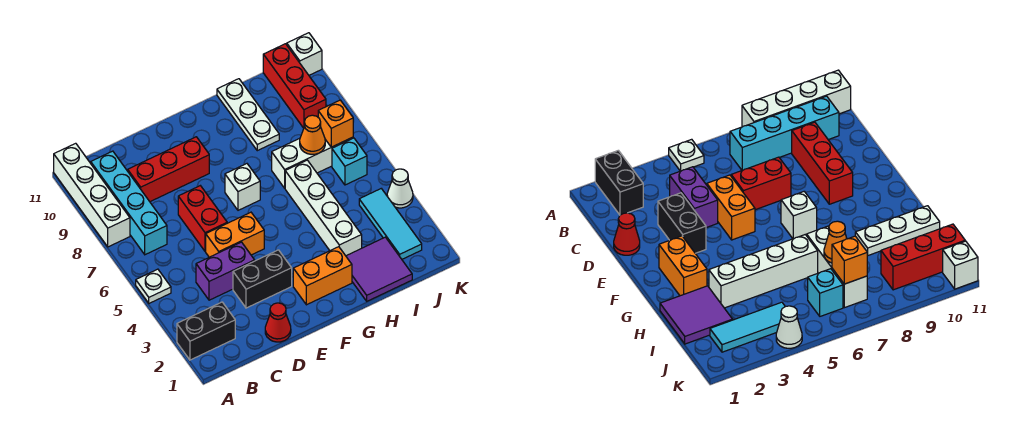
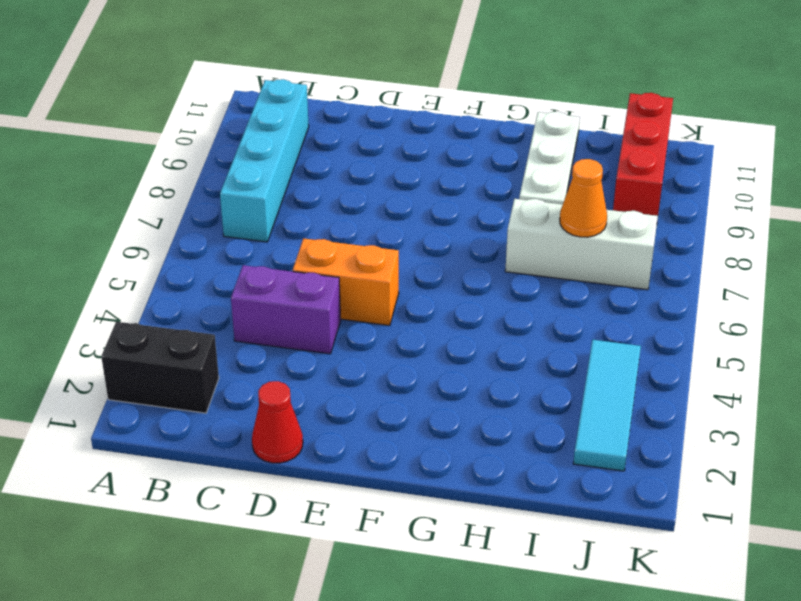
none -> white plate A5 level 1
none -> white brick A8:A11 level 1
none -> red brick C9:E9 level 1

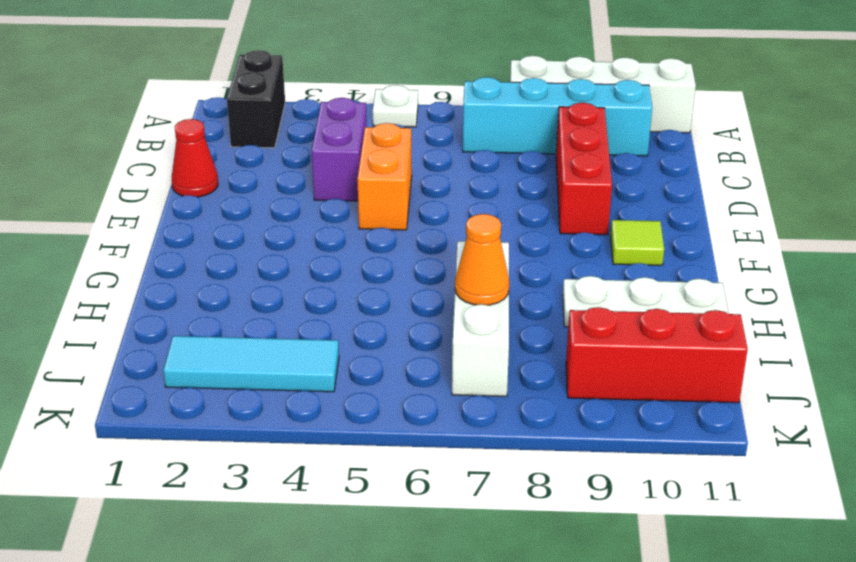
lime tile F10 level 1 -> none
none -> black brick D3:E3 level 1
none -> red brick D6:D7 level 1
none -> orange brick F2:G2 level 1

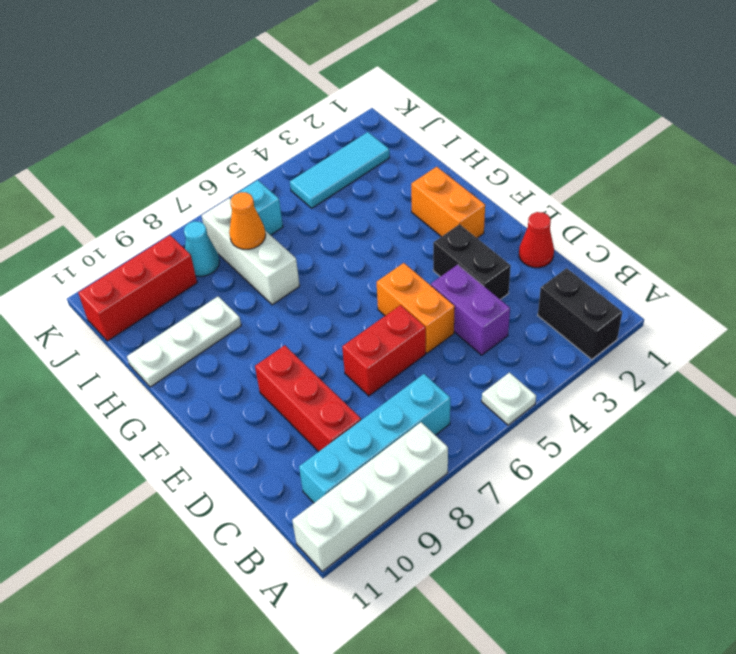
cyan cone J8 level 1 -> none
none -> white brick F7 level 1
none -> purple tile H1:I2 level 1
none -> white brick H3:H6 level 1

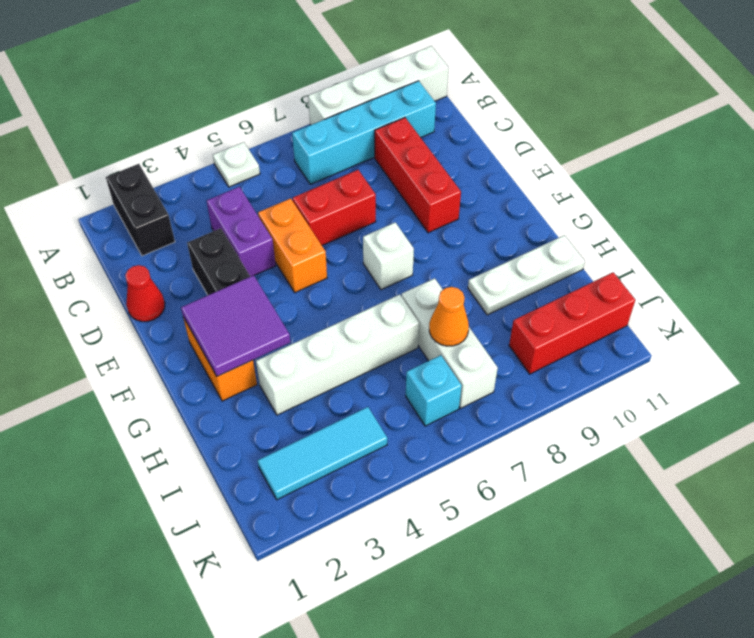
purple tile F2:G3 level 2 -> purple tile H1:I2 level 1
none -> white cone K4 level 1
none -> white brick K11 level 1
none -> orange brick J7 level 2

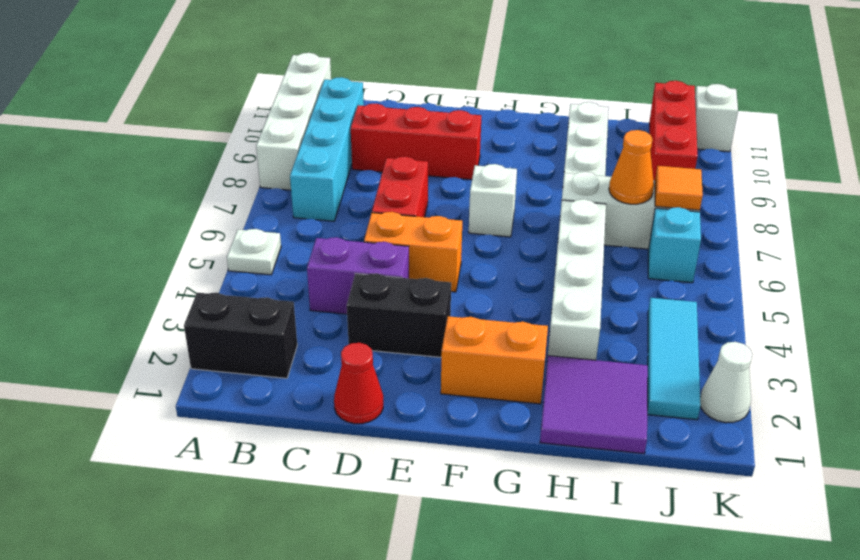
orange tile J7 level 2 -> orange brick J7 level 2
white cone K2 level 1 -> white cone K4 level 1

